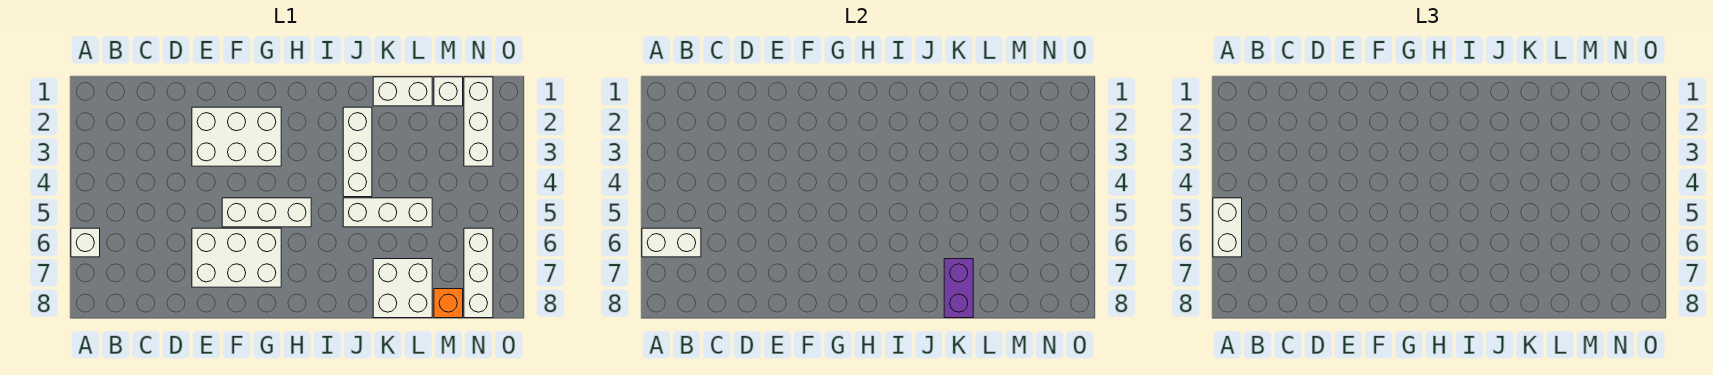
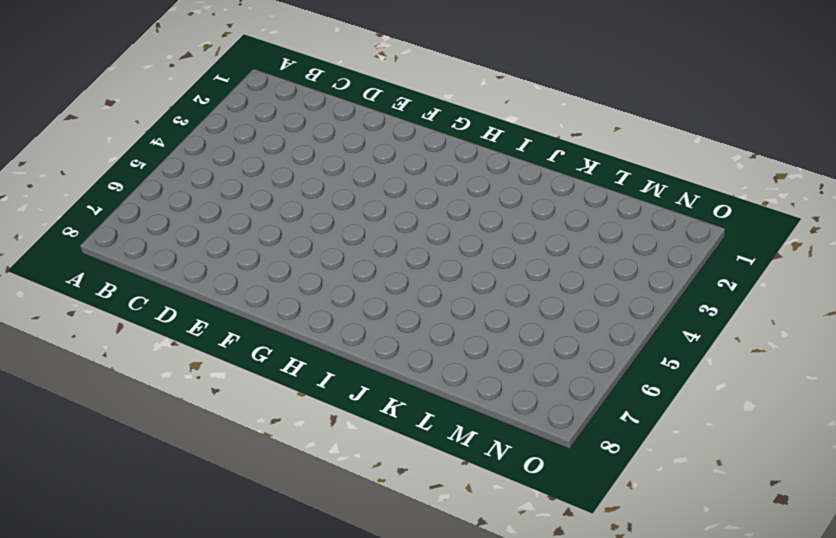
none -> white brick A6 level 1
none -> white brick E2:G3 level 1
none -> white brick E6:G7 level 1

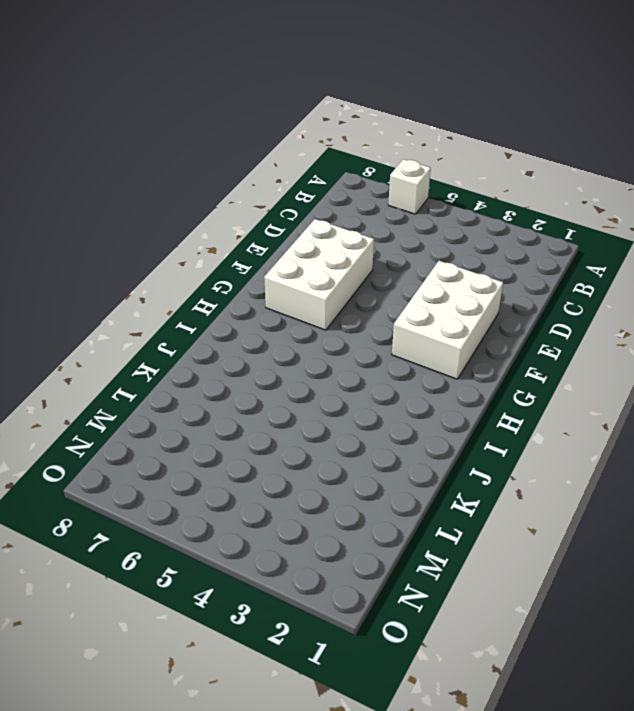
none -> white brick F5:H5 level 1
none -> white brick J2:J4 level 1
none -> white brick J5:L5 level 1

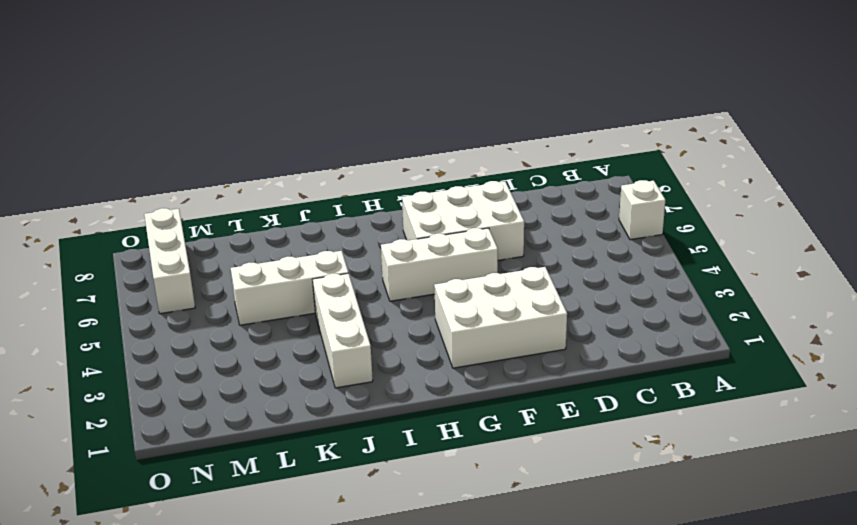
none -> white brick K1:L1 level 1
none -> white brick K7:L8 level 1
none -> white brick M1 level 1

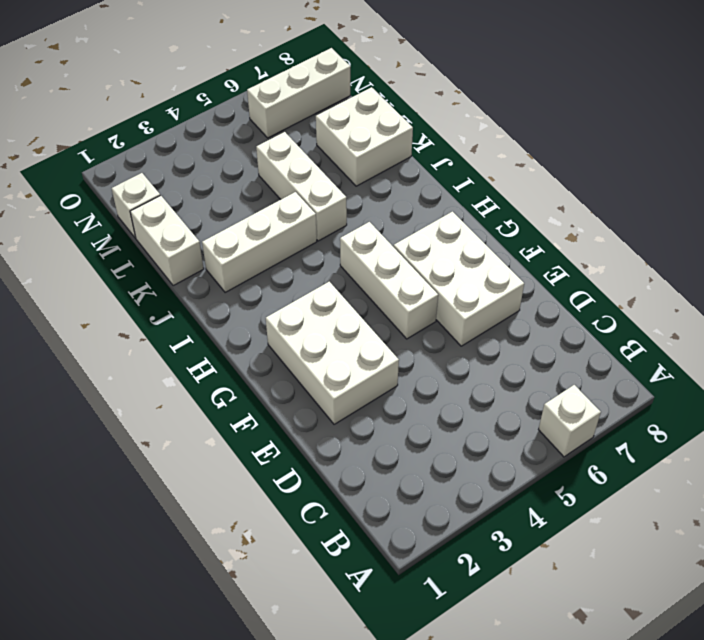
none -> orange brick M8 level 1
none -> white brick N1:N3 level 1
none -> white brick A6:B6 level 2

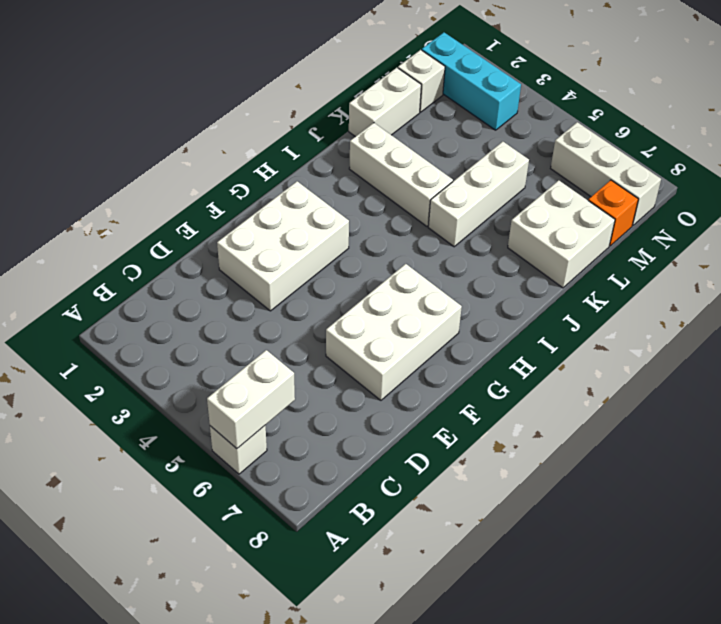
cyan brick N1:N3 level 1 -> white brick N1:N3 level 1
none -> white brick F5:H5 level 1
none -> purple brick K7:K8 level 2
none -> white brick A5:A6 level 3

